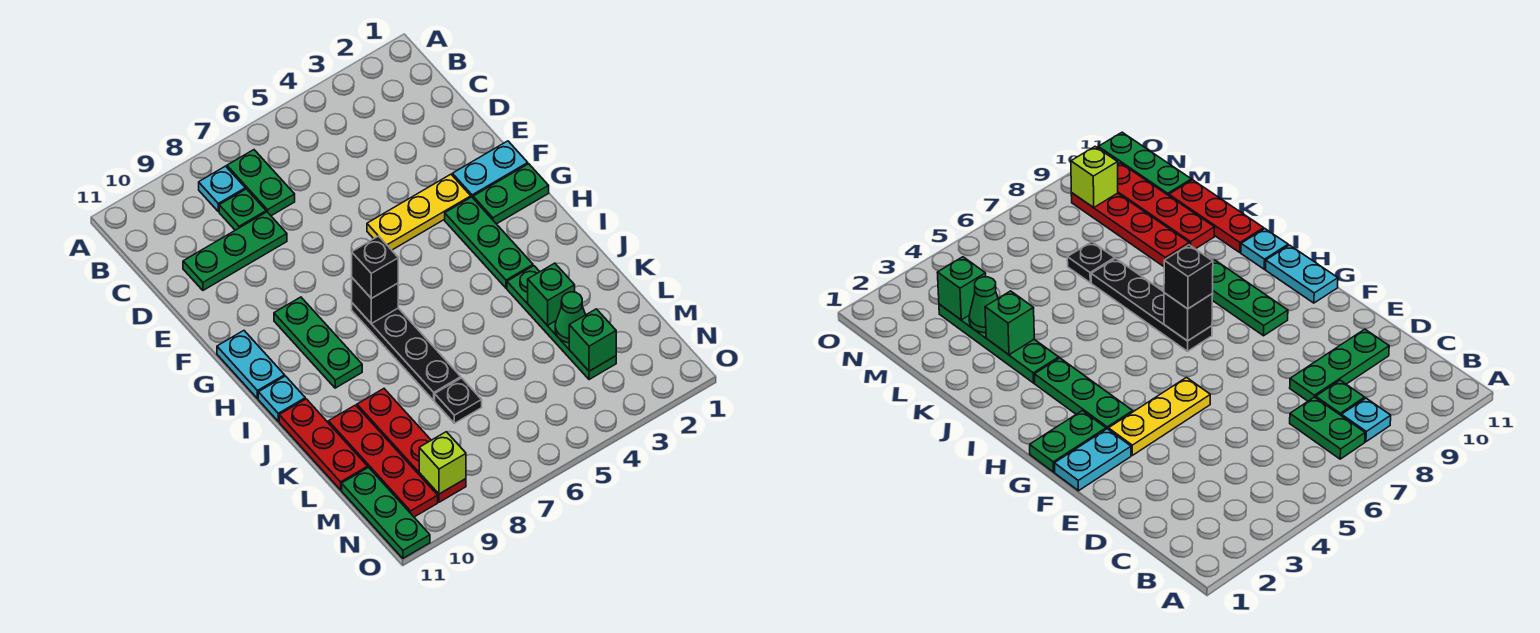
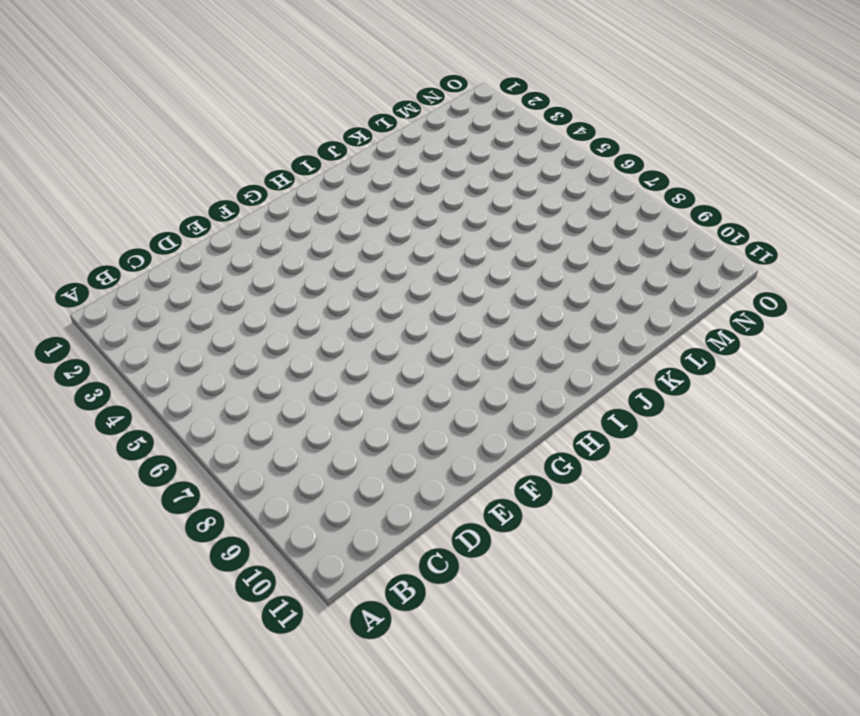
none -> green plate B7:C7 level 1
none -> cyan plate B8 level 1
none -> green plate C8 level 1

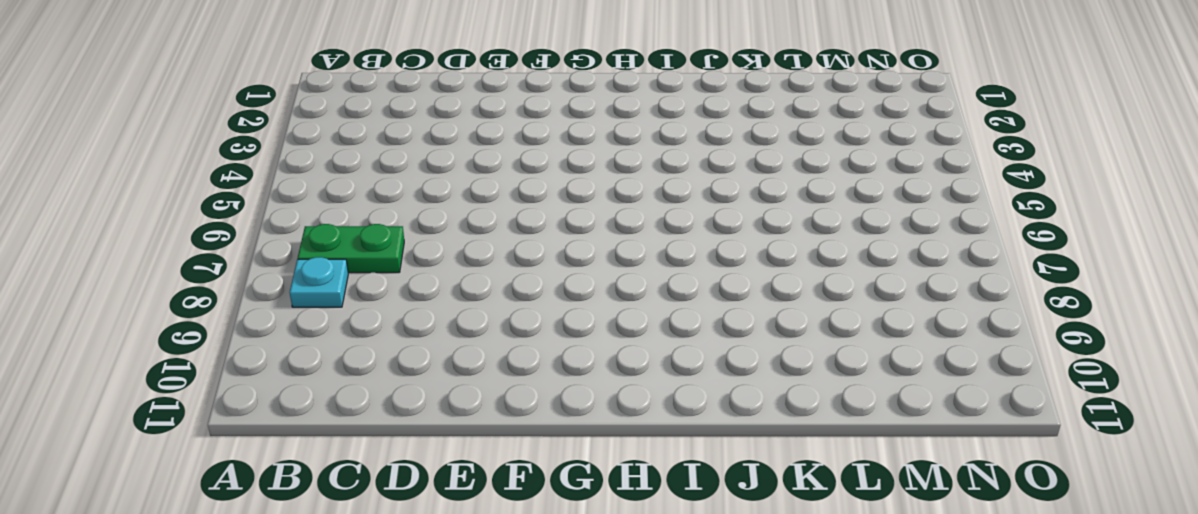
none -> green plate C8 level 1
none -> green plate D8:D10 level 1
none -> cyan plate F1:F2 level 1

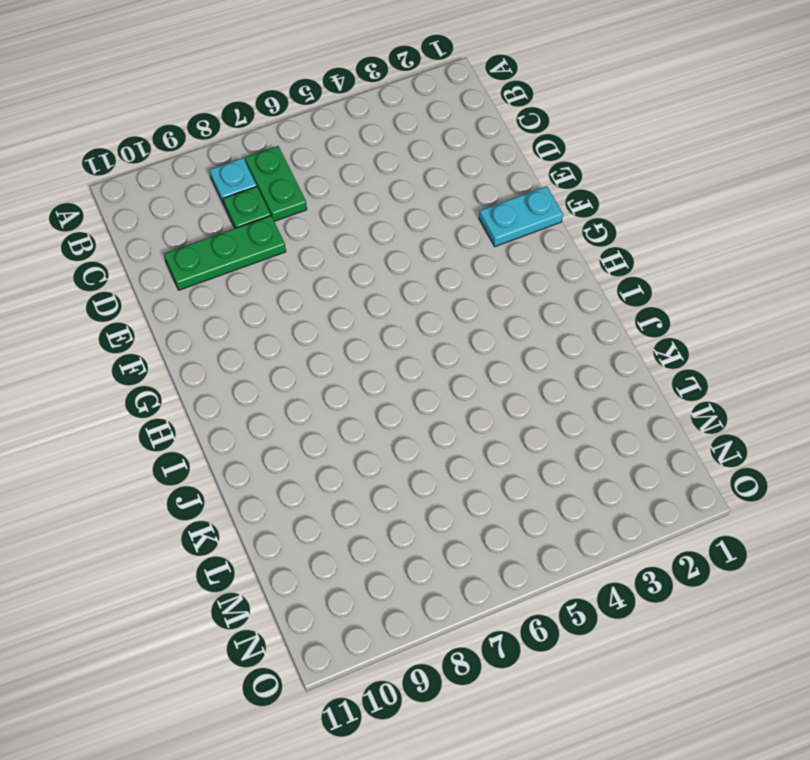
none -> yellow plate F3:F5 level 1
none -> green plate G1:G2 level 1
none -> green plate G3:I3 level 1

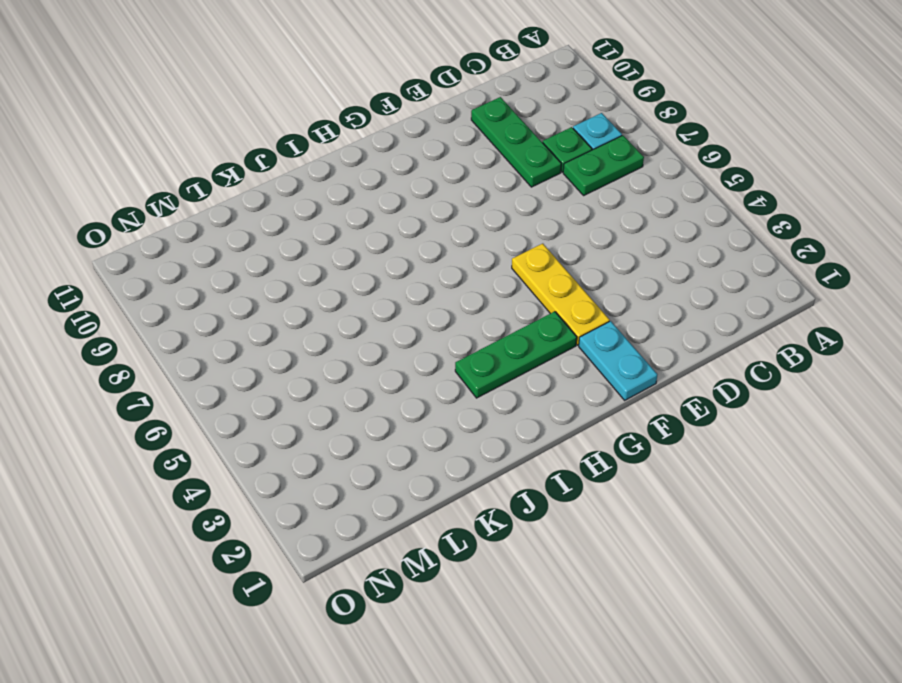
none -> green plate G1:G2 level 1
none -> green plate G9:I9 level 1
none -> cyan plate G11:H11 level 1

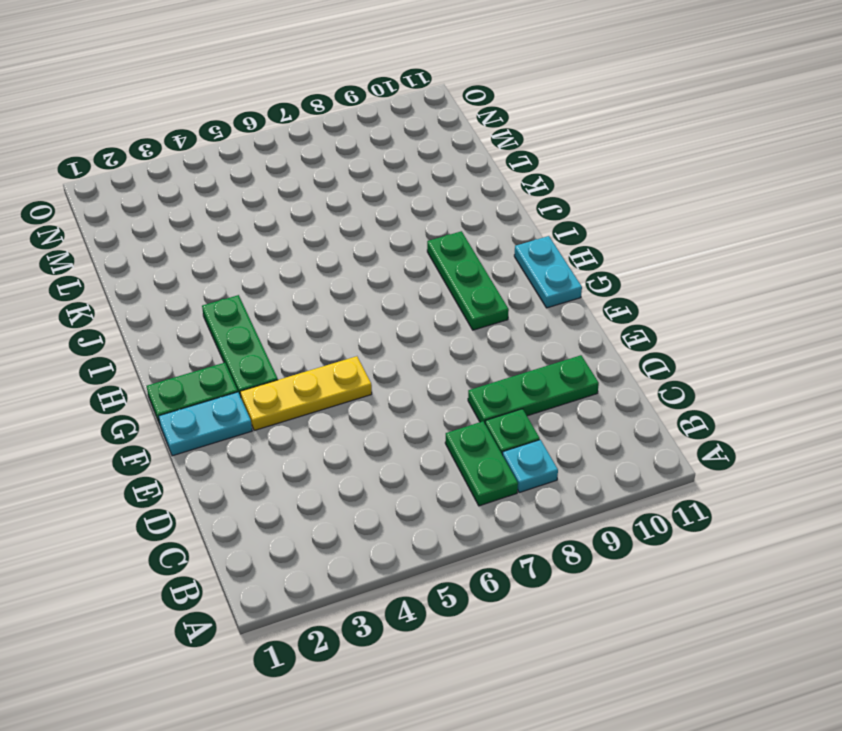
none -> black plate H7:K7 level 1
none -> cyan plate I11 level 1
none -> green plate J3:M3 level 1

